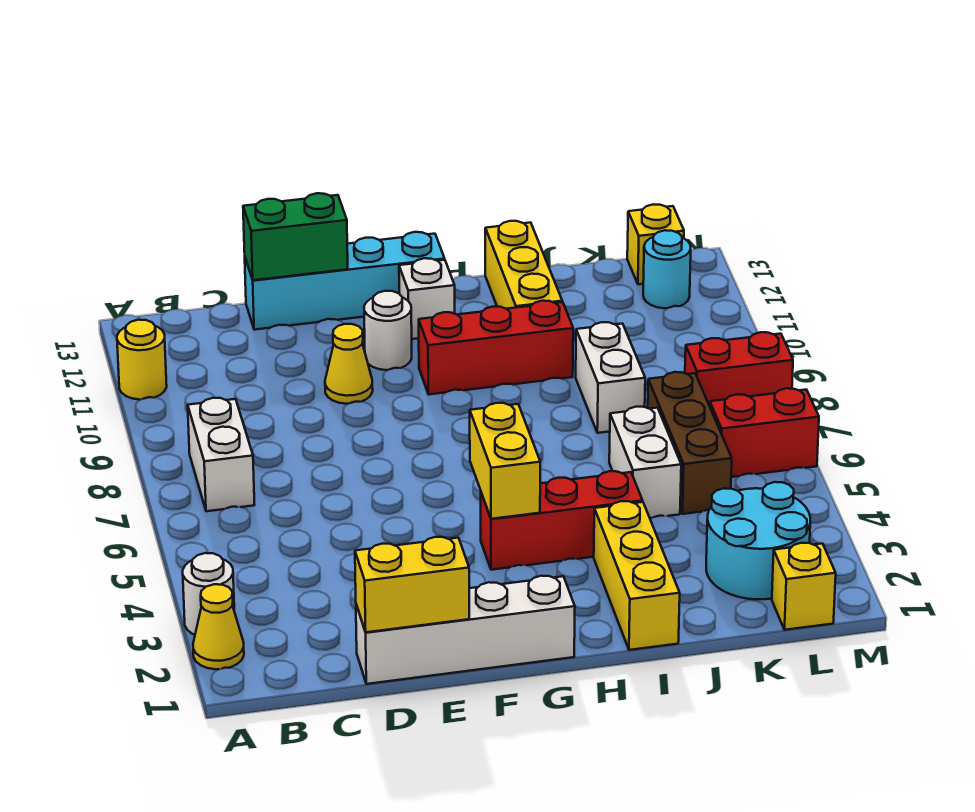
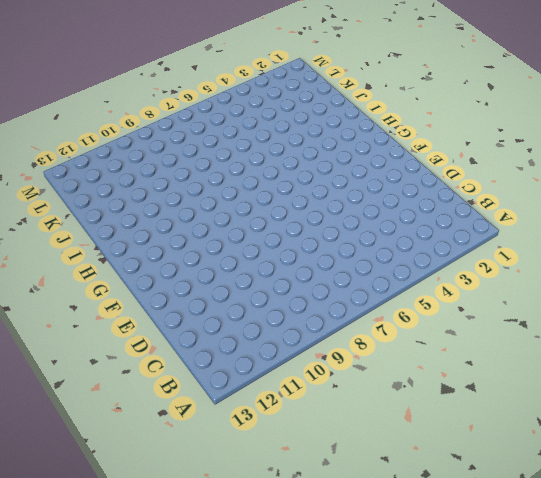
none -> yellow cone A2 level 1
none -> white round brick A3 level 1
none -> yellow round brick A11 level 1

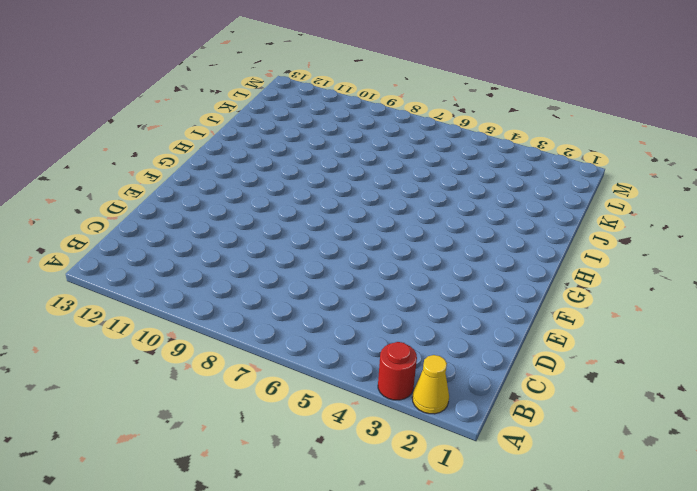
red round brick A3 level 1 -> white round brick A3 level 1
none -> yellow round brick A11 level 1
none -> white brick B7:B8 level 1
none -> white brick D1:G1 level 1

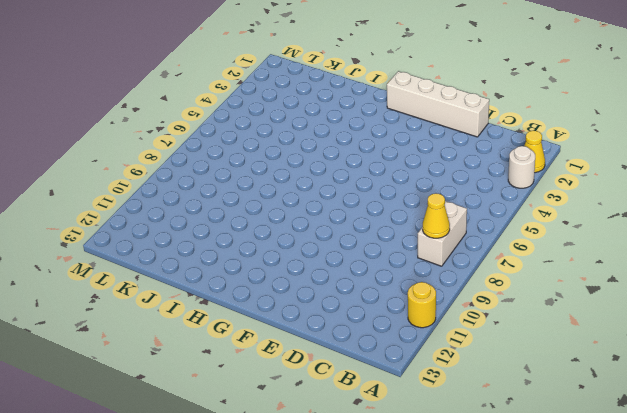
yellow cone B8 level 2 -> yellow cone E10 level 1
none -> cyan brick D13:G13 level 1
none -> white round brick F11 level 1
none -> red brick G4:I4 level 1

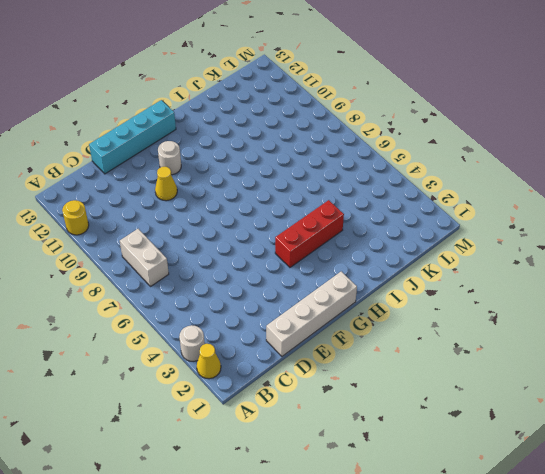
none -> red brick G10:I10 level 1
none -> white brick G12 level 1
none -> yellow brick I1:I3 level 1

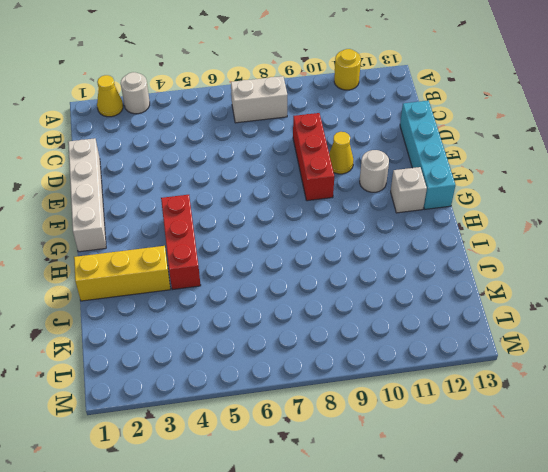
red brick D9:F9 level 1 -> red brick G10:I10 level 1
none -> yellow brick I11:I13 level 1
none -> white brick J5:J6 level 1
none -> white brick J8:J9 level 1

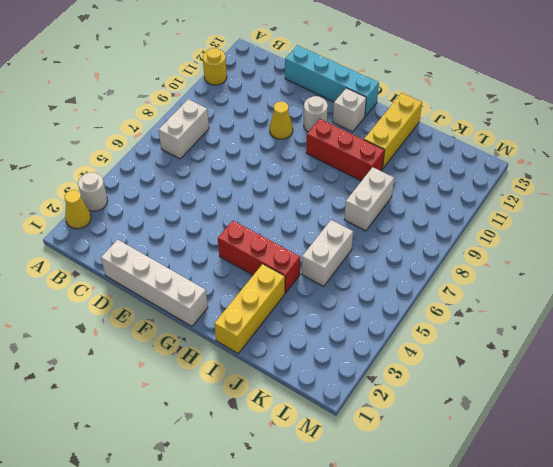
none -> cyan round brick K2:L3 level 1
none -> brown brick K5:K7 level 1
none -> yellow brick L1 level 1

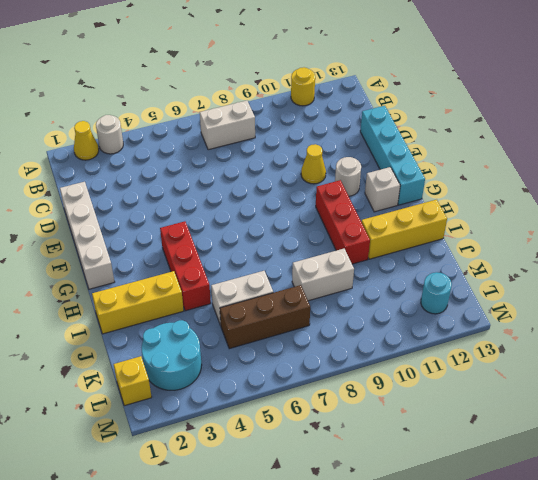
none -> red brick L6:M6 level 1
none -> red brick L8:M8 level 1
none -> yellow brick L13 level 1

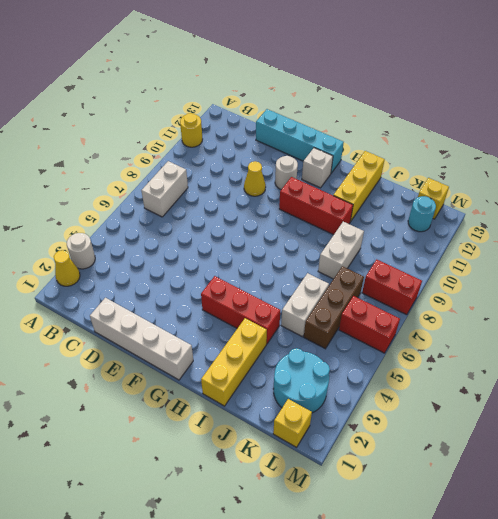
none -> yellow brick D1:E1 level 2
none -> green brick D13:E13 level 2
none -> yellow brick G4:G5 level 2

